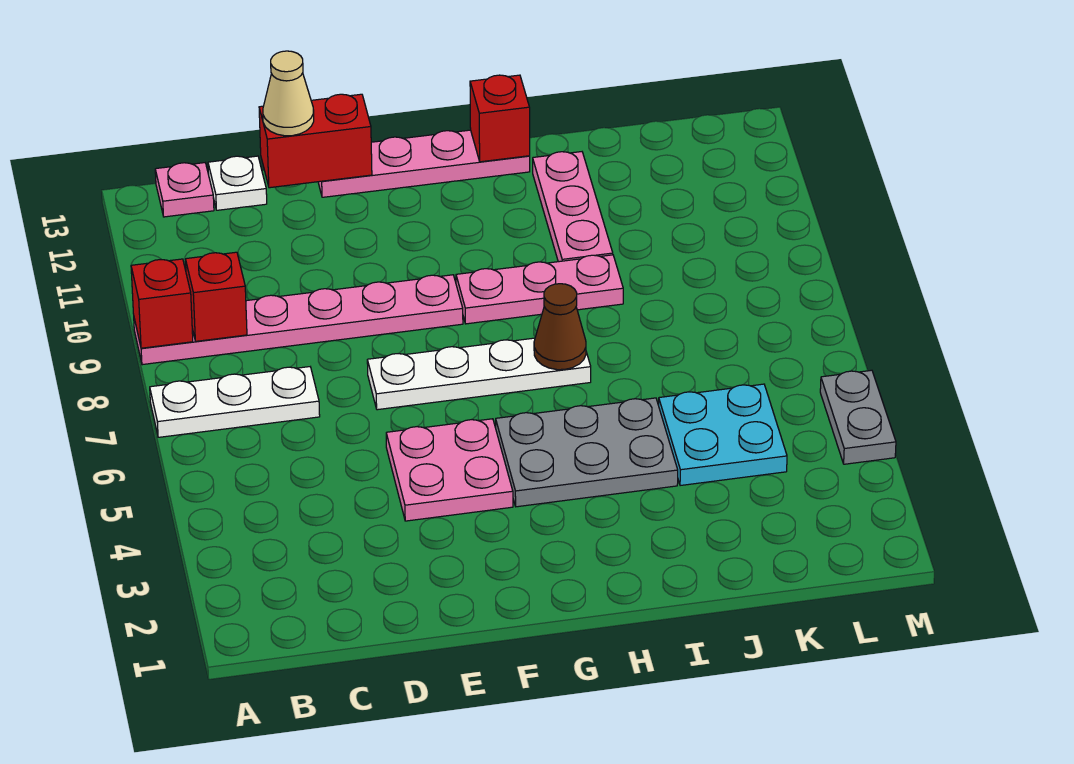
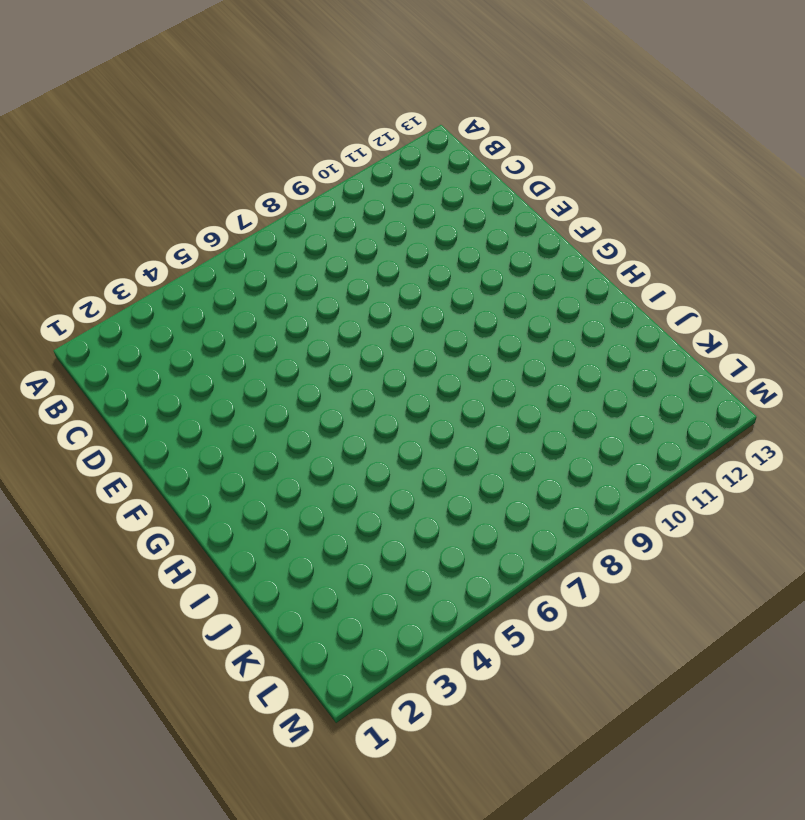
none -> white plate A7:C7 level 1
none -> pink plate A9:F9 level 1
none -> pink plate B13 level 1

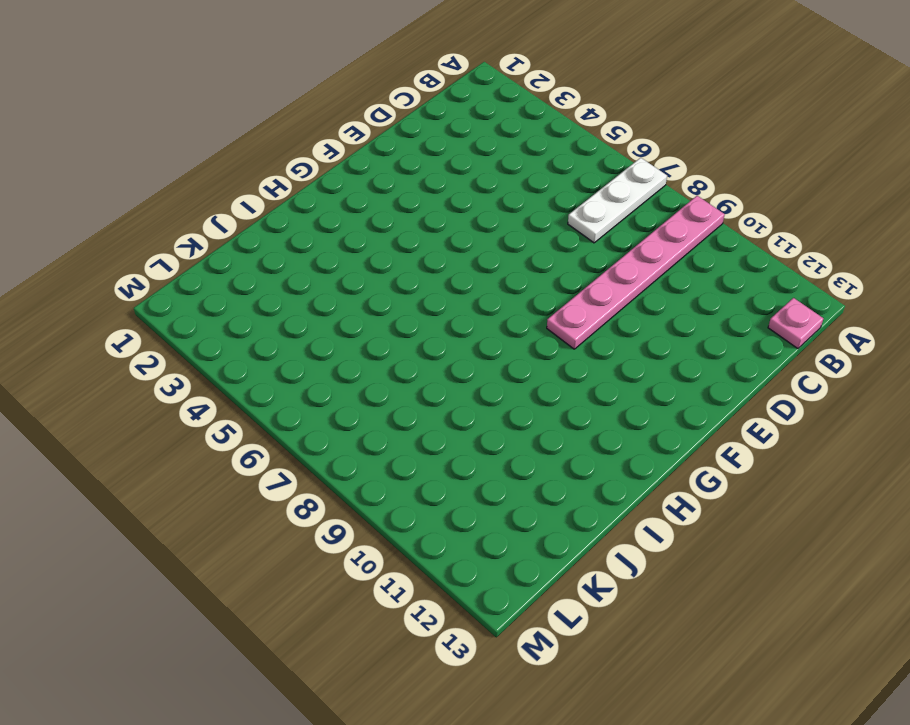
none -> white plate C13 level 1
none -> pink plate E4:F5 level 1
none -> white plate E7:H7 level 1

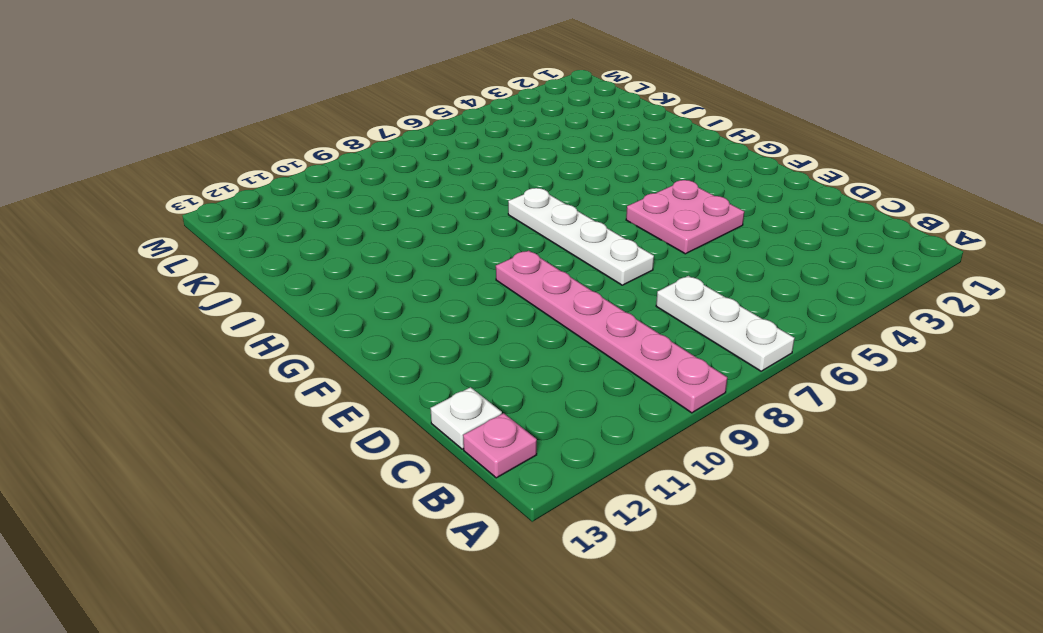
none -> pink plate E13:H13 level 1
none -> grey plate G4:I5 level 1
none -> pink plate G9:I9 level 1

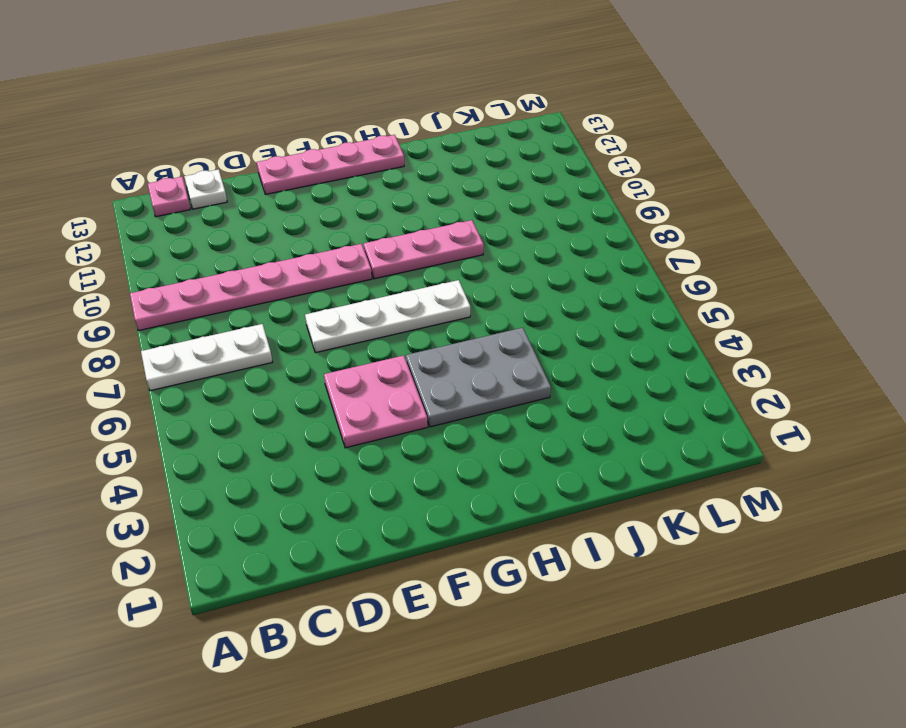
none -> pink plate I10:I12 level 1
none -> cyan plate J4:K5 level 1
none -> grey plate M4:M5 level 1

